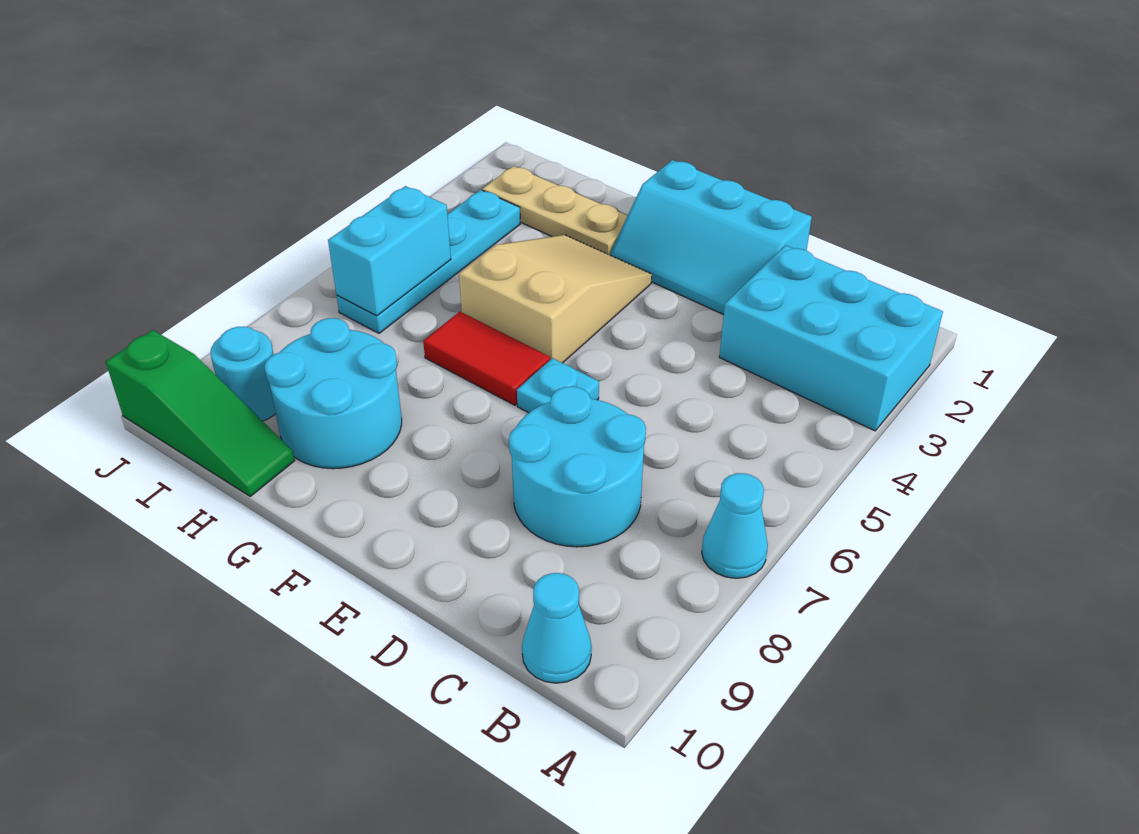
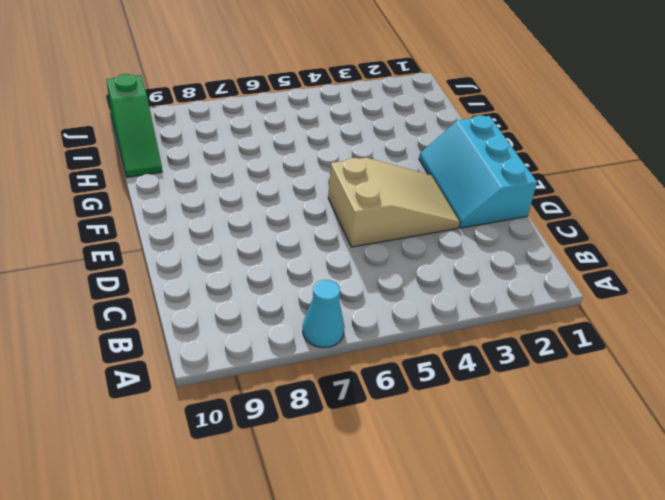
tan slope D3:E5 level 1 top 5 -> tan slope F3:G5 level 1 top 5
none -> cyan brick A2:C3 level 1
none -> cyan cone B10 level 1
none -> cyan round brick C7:D8 level 1

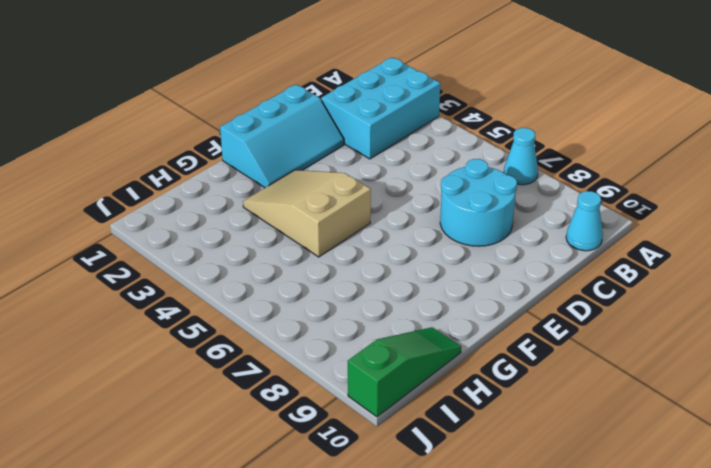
none -> cyan plate E6 level 1
none -> red tile F6:G6 level 1
none -> tan plate G2:I2 level 1

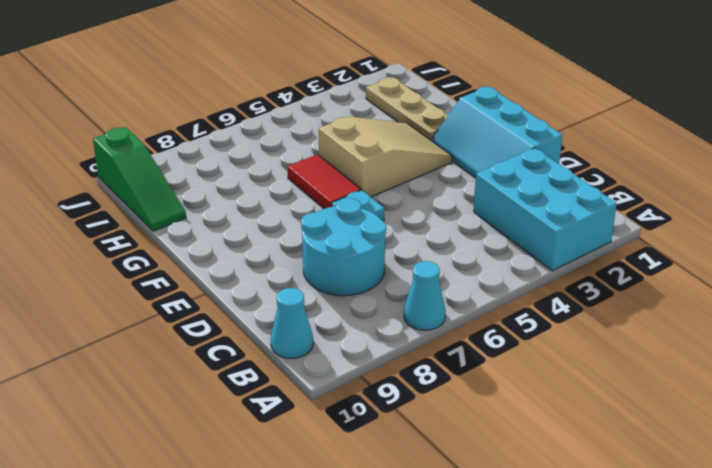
none -> cyan round brick G8:H9 level 1
none -> cyan plate I3:I6 level 1
none -> cyan round brick I9 level 1

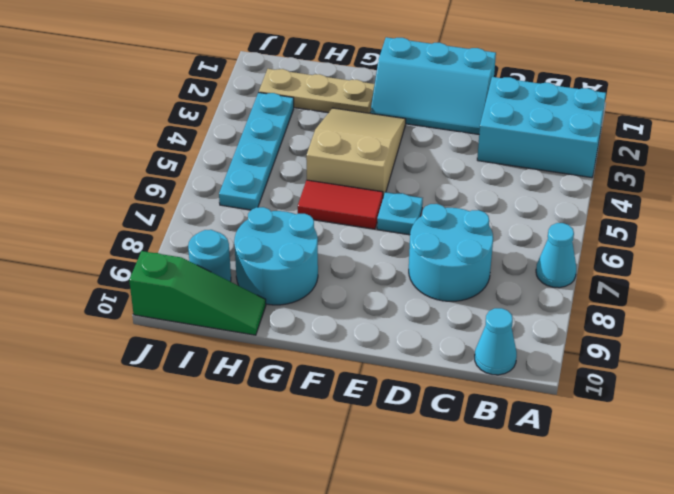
none -> cyan brick I5:I6 level 2

